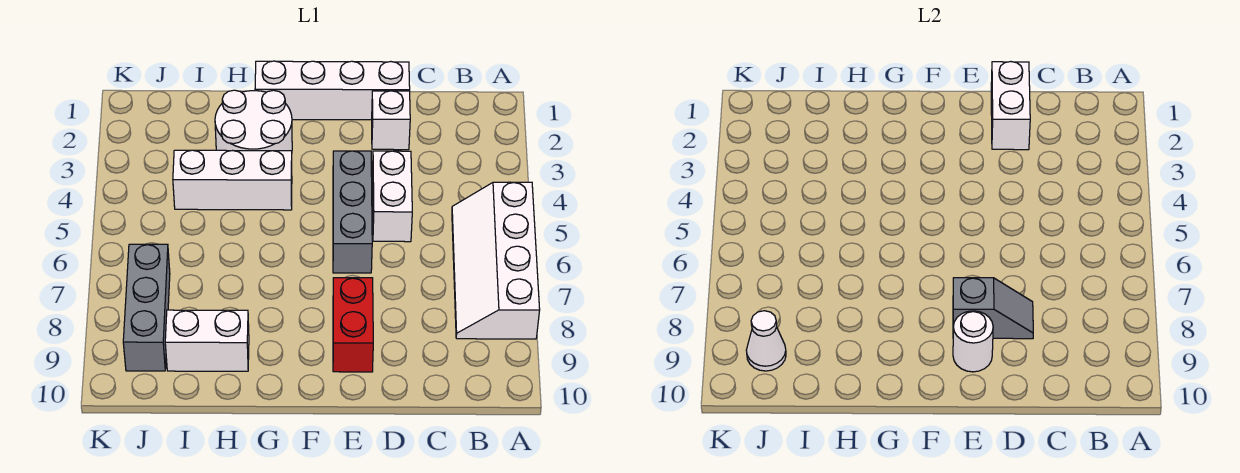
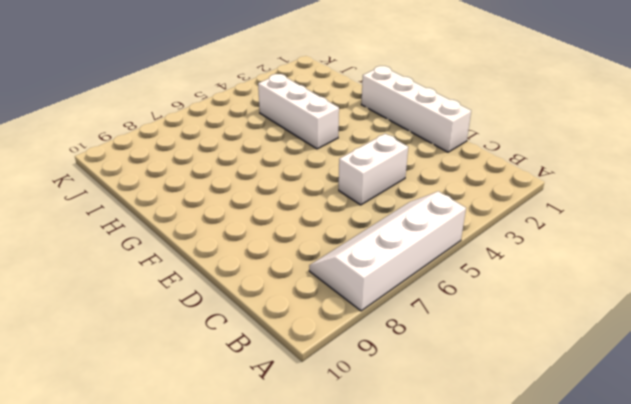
none -> white brick D2 level 1
none -> grey brick E4:E6 level 1
none -> red brick E8:E9 level 1

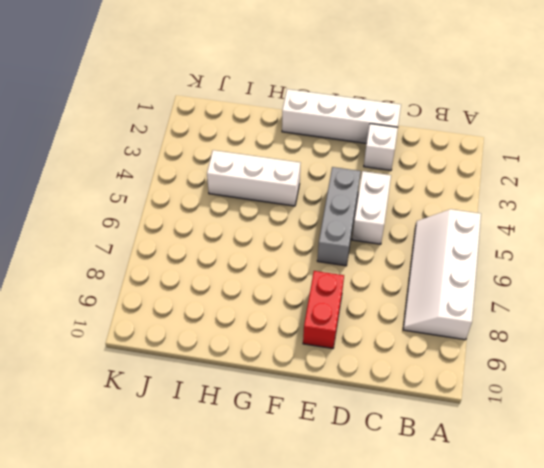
none -> white round brick G2:H3 level 1
none -> white brick H9:I9 level 1
none -> grey brick J7:J9 level 1

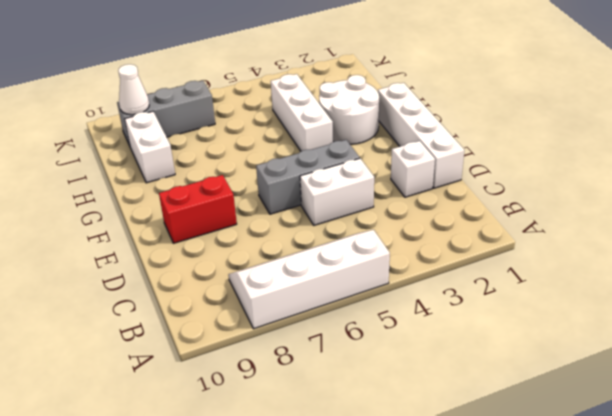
none -> white brick D1:D2 level 2
none -> grey slope D8:E8 level 2 top E
none -> white round brick E9 level 2

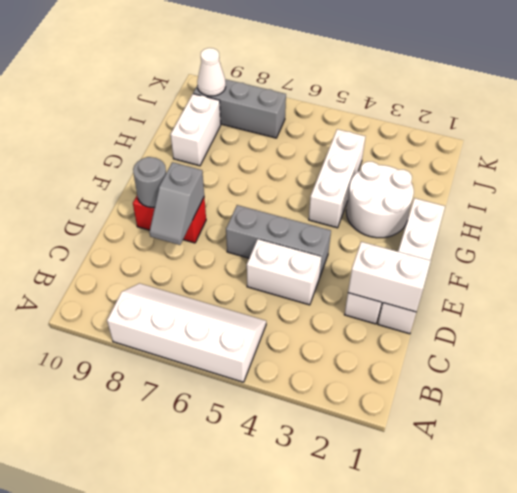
grey round brick E9 level 2 -> white round brick E9 level 2

